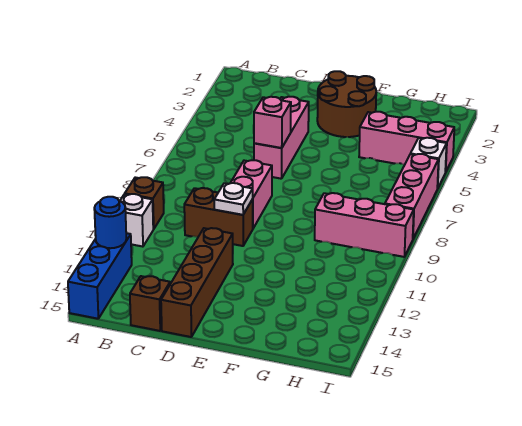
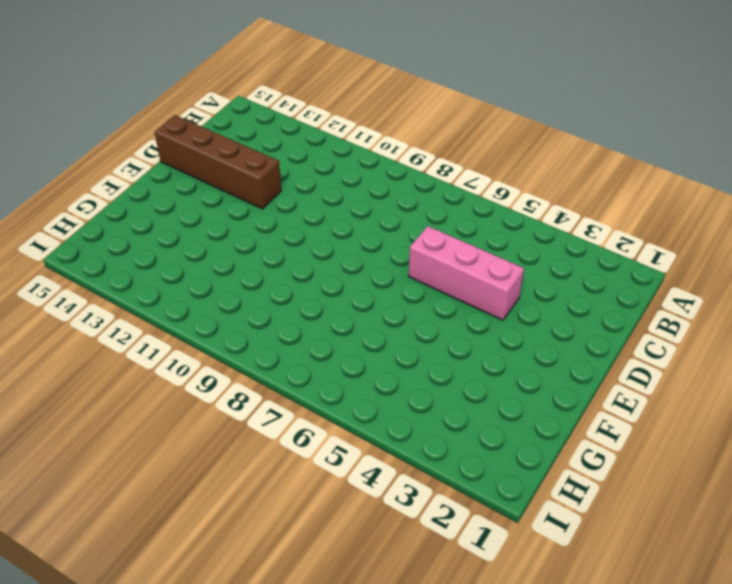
none -> brown brick A10 level 1
none -> white brick A11 level 1
none -> blue brick A13:A15 level 1

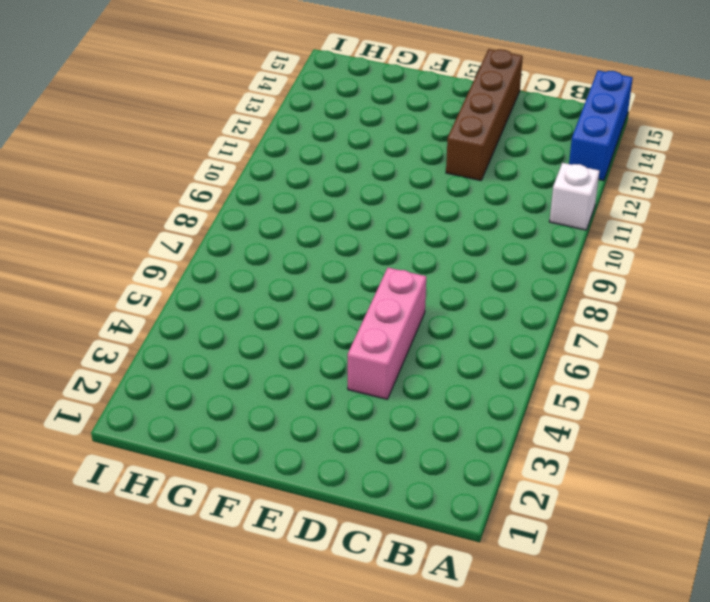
none -> brown brick A10 level 1
none -> brown brick C10:D10 level 1
none -> brown brick C15 level 1

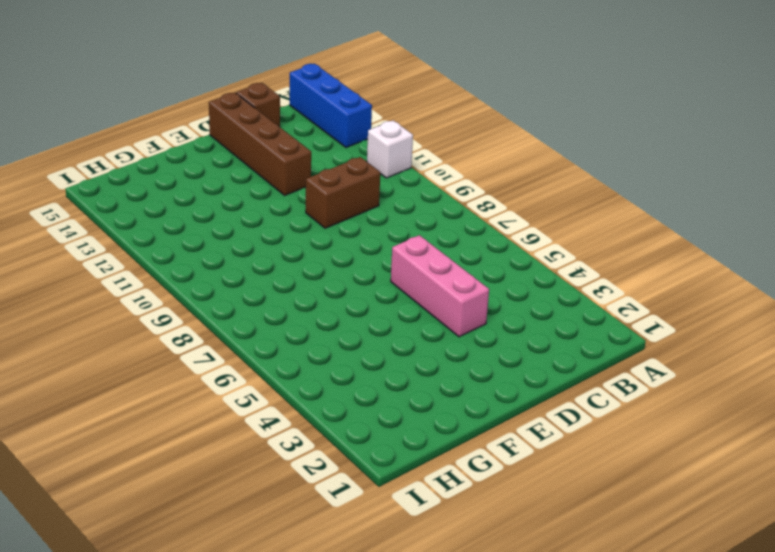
none -> brown brick A10 level 1
none -> pink brick D8:D9 level 1
none -> brown round brick E2:F3 level 1

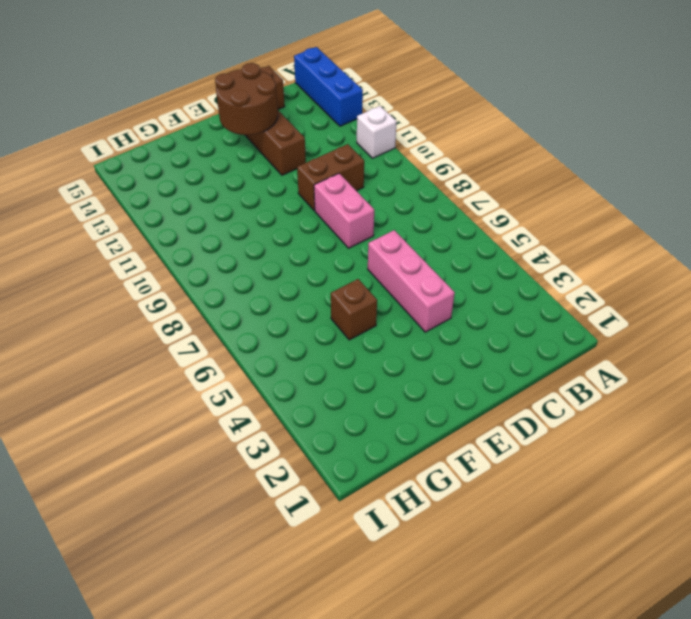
brown round brick D13:E14 level 2 -> brown round brick E2:F3 level 1
brown brick F5 level 1 -> brown brick A10 level 1
none -> pink brick G4:I4 level 1
none -> pink brick G9:I9 level 1
none -> white brick I5 level 1

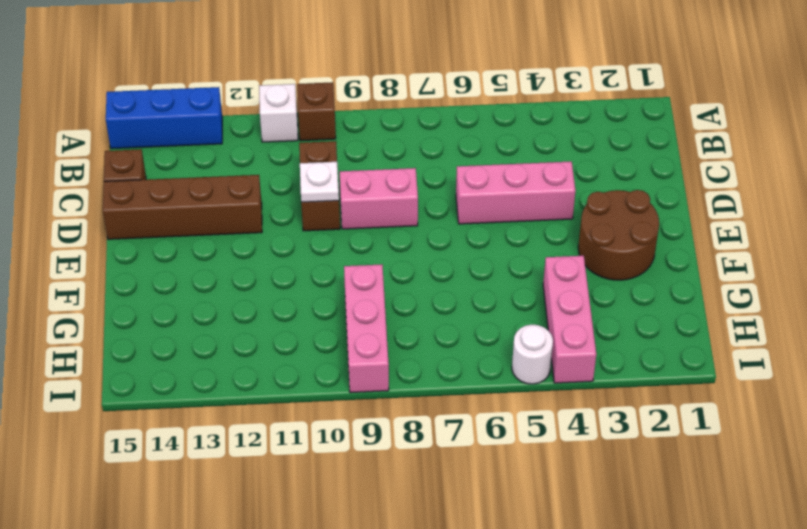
white round brick I5 level 1 -> white brick I5 level 1
none -> pink brick I6:I8 level 1
none -> blue round brick A13 level 2
none -> pink brick D6 level 2

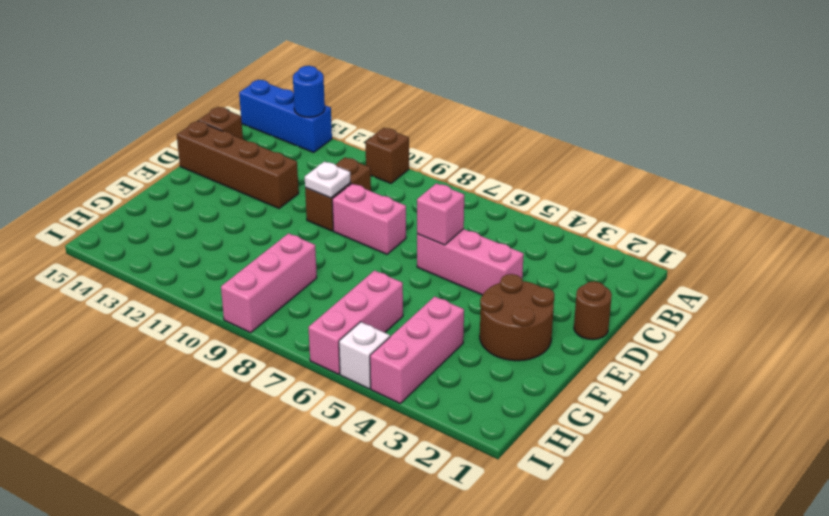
brown round brick D1 level 1 -> none
pink brick G6:I6 level 1 -> pink brick I6:I8 level 1
none -> white brick A11 level 1

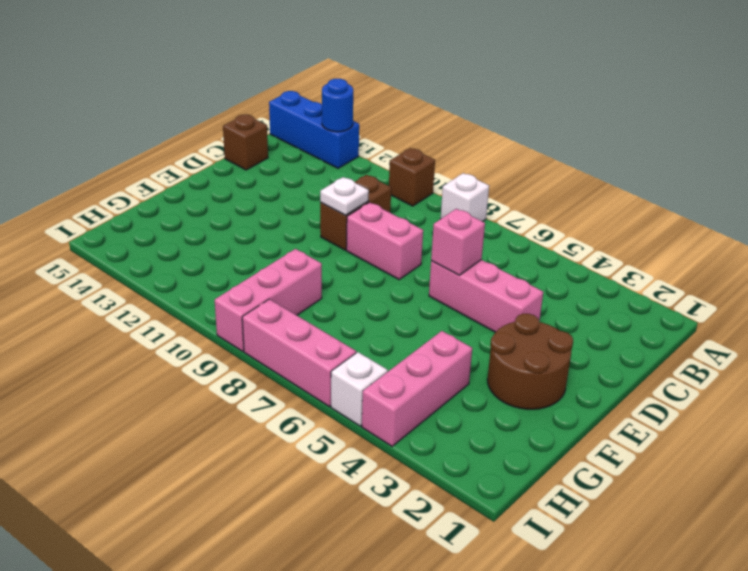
white brick A8 level 1 -> white brick A11 level 1
none -> brown brick D12:D15 level 1

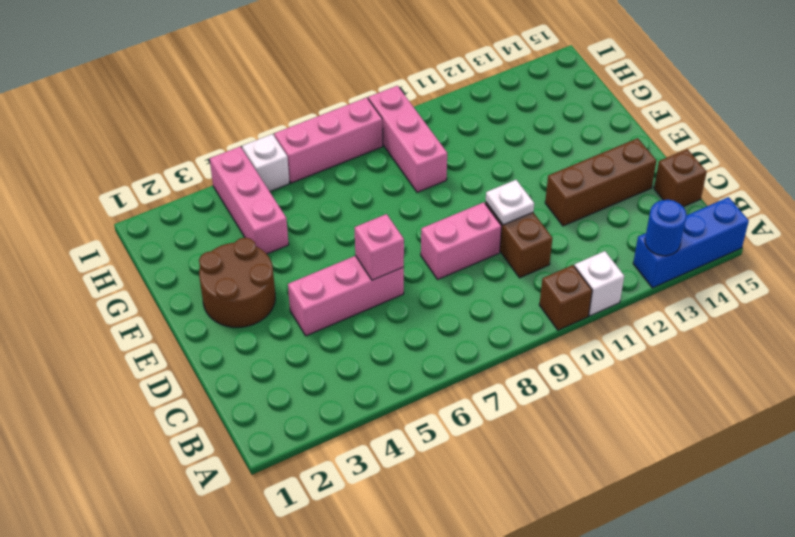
brown brick D12:D14 level 1 -> brown brick D12:D15 level 1

